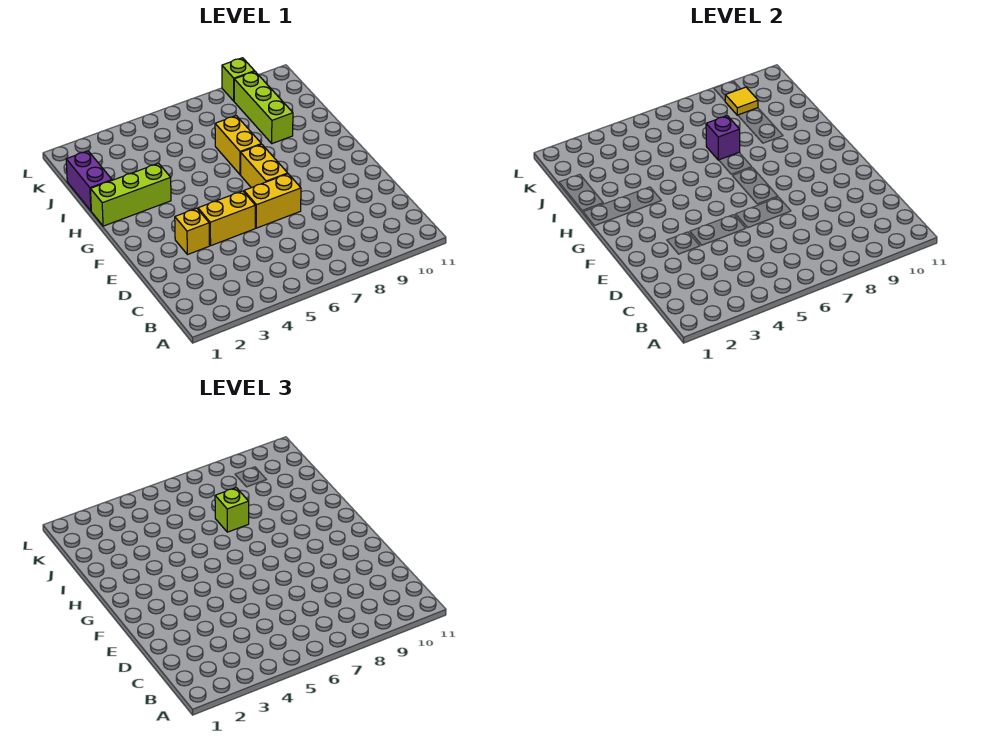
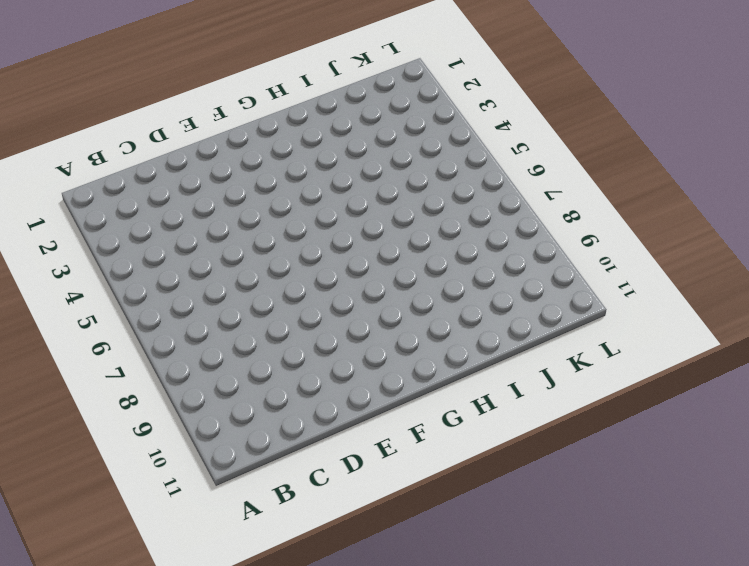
none -> yellow brick E3 level 1
none -> yellow brick E4:E5 level 1
none -> yellow brick E6:E7 level 1

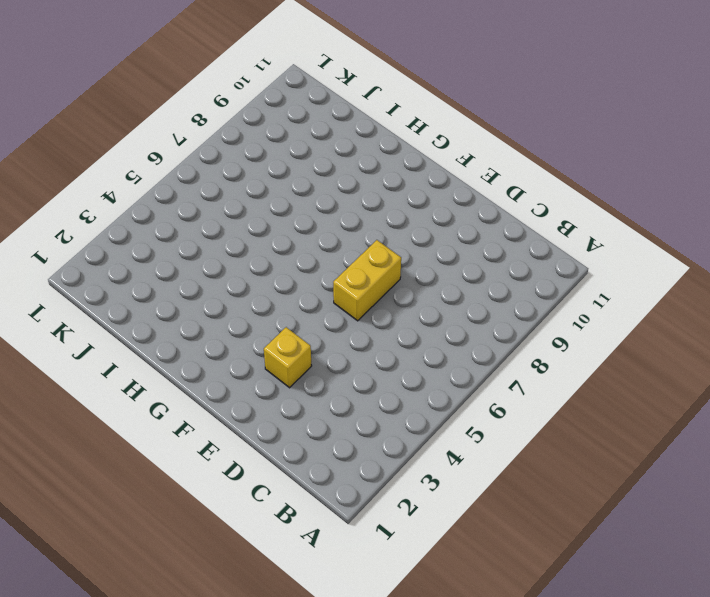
none -> yellow brick E4:E5 level 1
none -> yellow brick F7:G7 level 1
none -> lime brick H1:H3 level 1

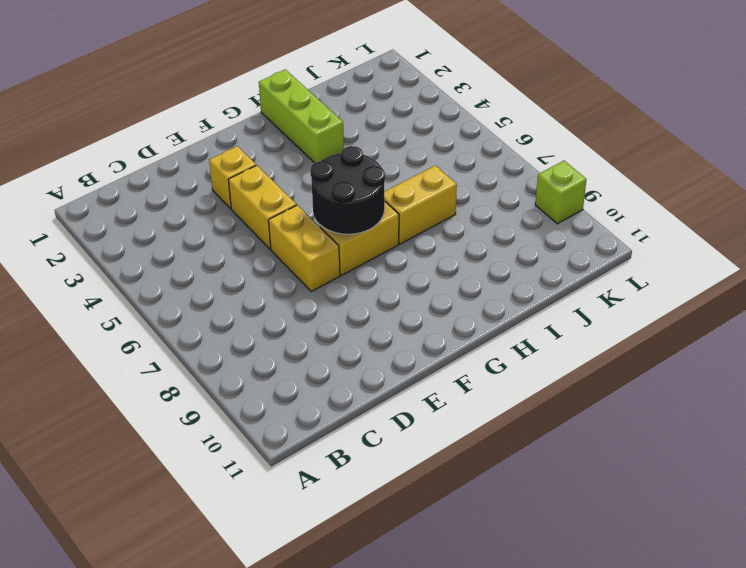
black round brick F6:G7 level 2 -> none
none -> purple brick I1:J1 level 1
none -> lime brick I9:K9 level 1
none -> purple brick I7 level 2

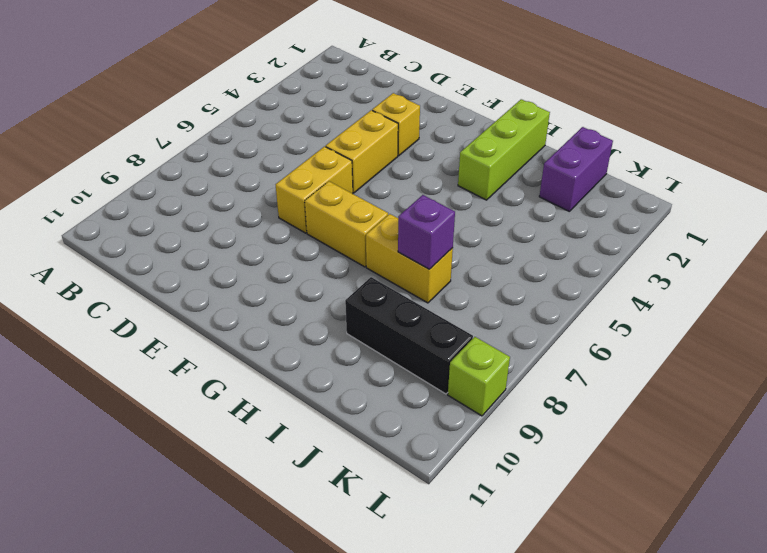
black brick I9:K9 level 1 -> lime brick I9:K9 level 1
purple brick J1:J2 level 1 -> purple brick I1:J1 level 1
none -> yellow tile K9 level 2
none -> lime brick I7 level 3

